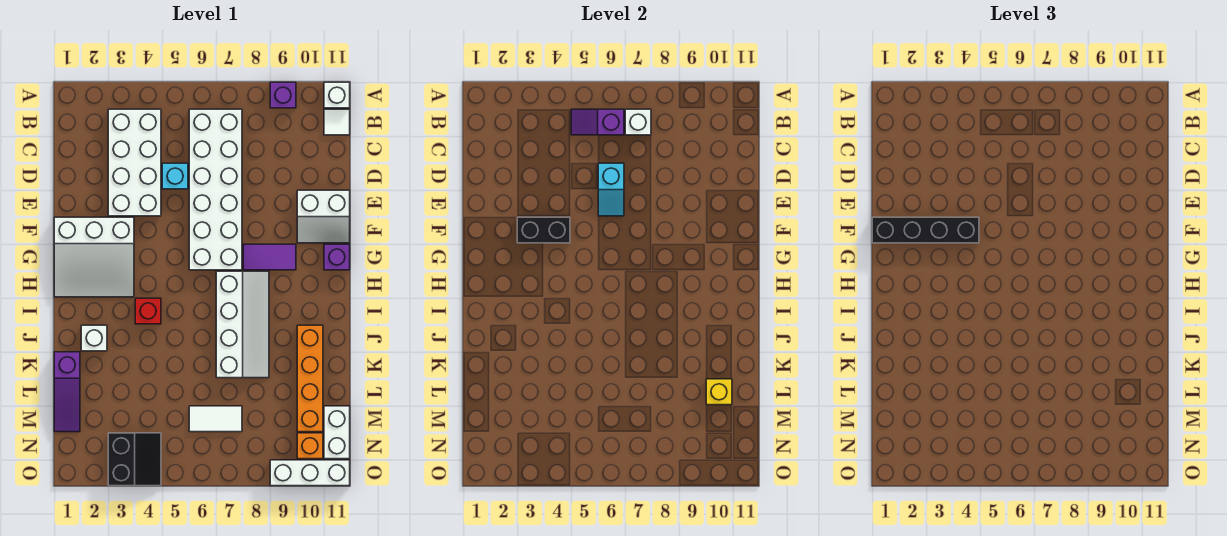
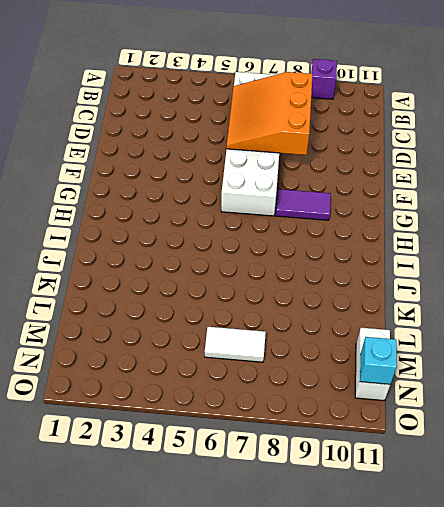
orange slope C6:E8 level 2 top 8 -> cyan slope D6:E6 level 2 top D
cyan brick N11 level 2 -> cyan brick D5 level 1
none -> white brick A11 level 1
none -> white brick B3:E4 level 1
none -> white tile B11 level 1

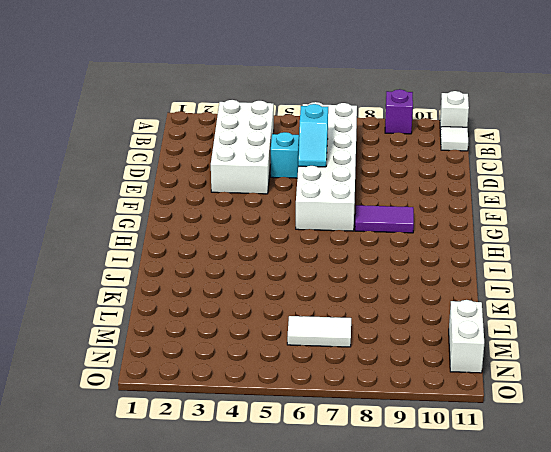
none -> white slope E10:F11 level 1 top E
none -> white slope F1:H3 level 1 top F
none -> purple brick G11 level 1

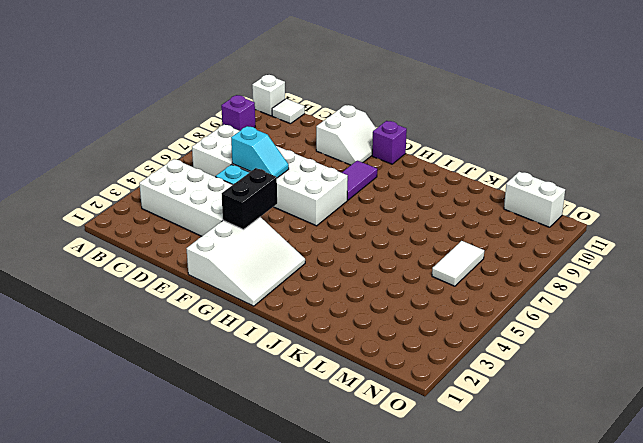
none -> white slope H7:K8 level 1 top 7
none -> red brick I4 level 1
none -> white brick J2 level 1

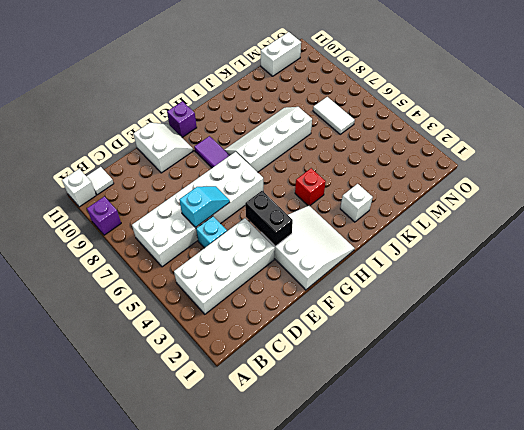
none -> orange brick J10:M10 level 1
none -> purple slope K1:M1 level 1 top K
none -> black slope N3:O4 level 1 top 3

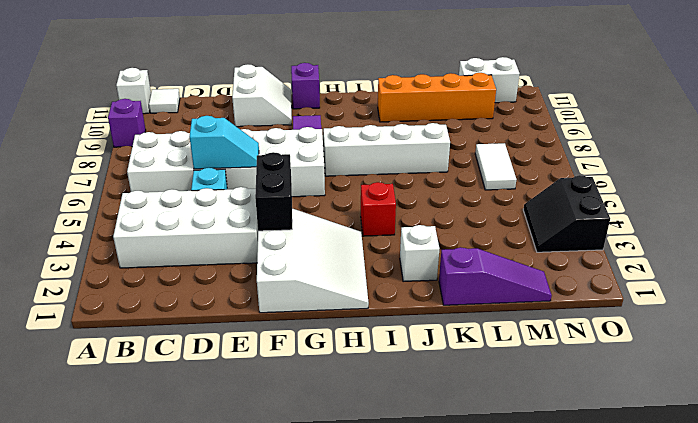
black slope N3:O4 level 1 top O -> black slope N3:O4 level 1 top 3
none -> orange brick N10 level 1
none -> white brick O9:O11 level 1
none -> purple slope B5:B6 level 2 top 6

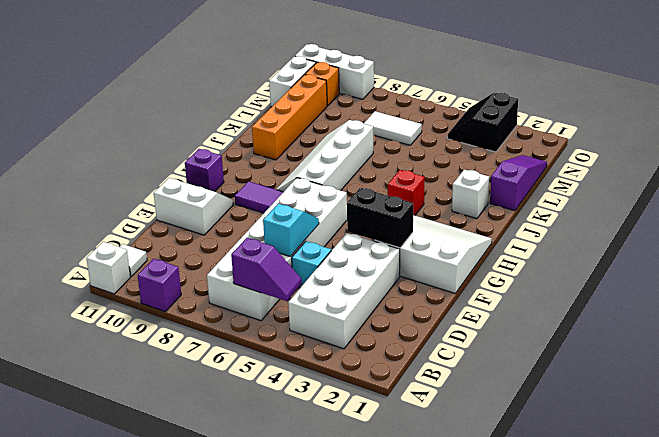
none -> white brick B7 level 2
none -> yellow brick L10 level 2
none -> black brick F1:F4 level 3

